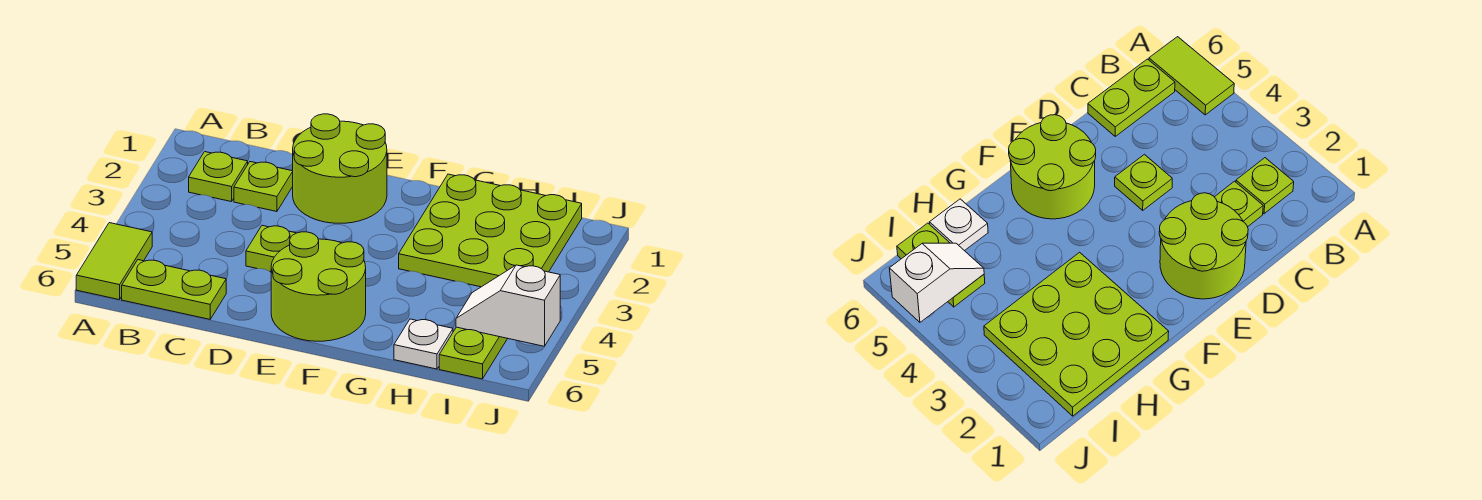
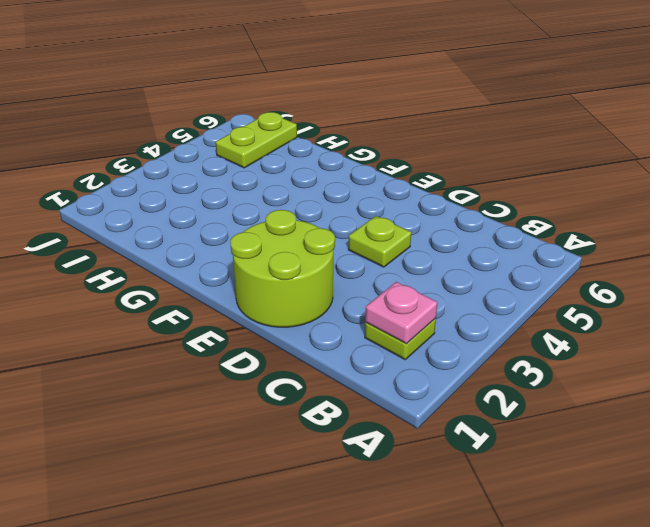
pink plate B2 level 2 -> none
none -> lime tile A5:A6 level 1
none -> lime plate B6:C6 level 1

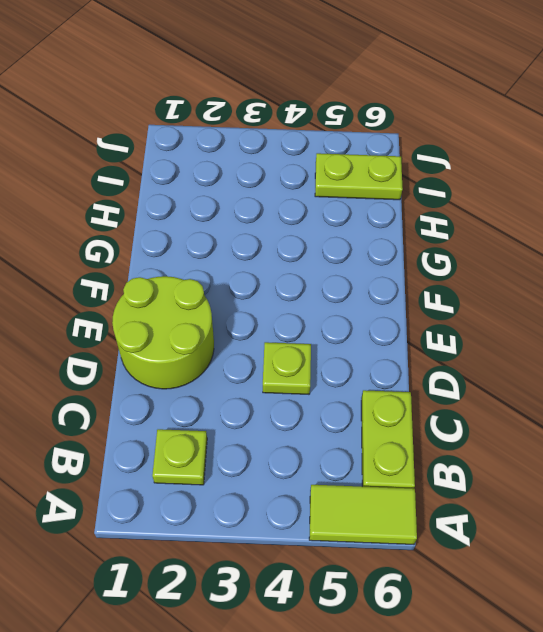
none -> lime plate C2 level 1
none -> lime round brick E5:F6 level 1

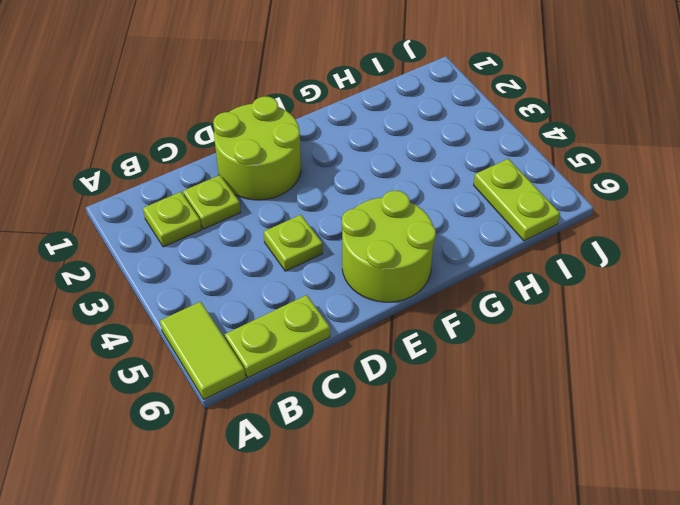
none -> lime plate G1:I3 level 1
none -> white plate H6 level 1

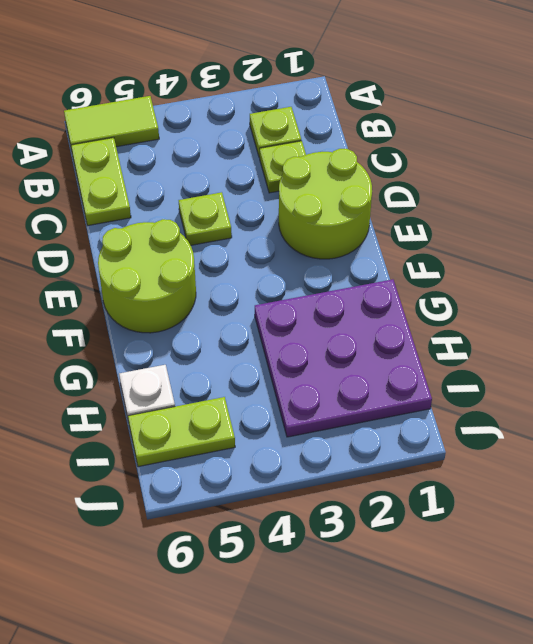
purple plate G1:I3 level 1 -> lime plate G1:I3 level 1
none -> white slope I5:J5 level 2 top J

